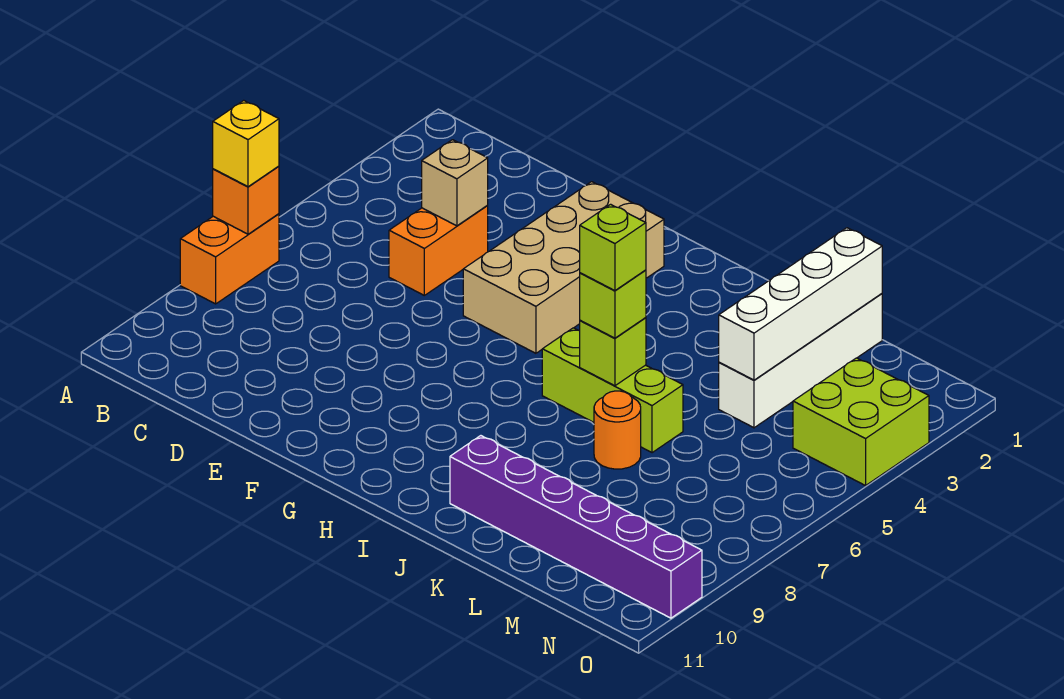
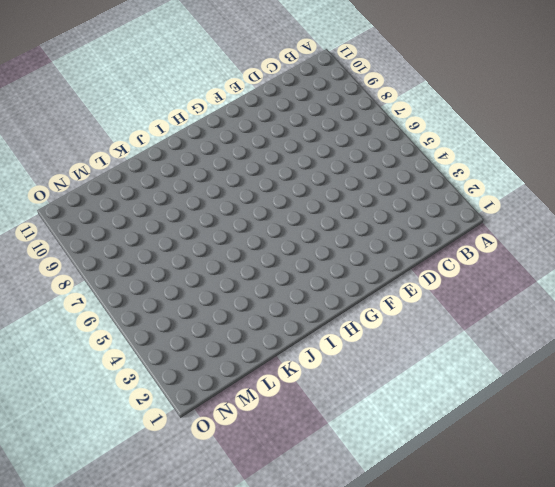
none -> orange brick A7:A8 level 1
none -> orange brick D4:D5 level 1
none -> tan brick F2:G5 level 1

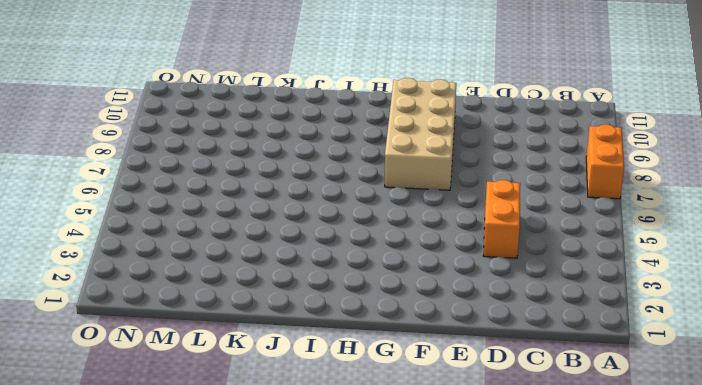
tan brick F7:G10 level 1 -> tan brick F2:G5 level 1
none -> lime brick I6:K6 level 1
none -> purple brick J10:O10 level 1
none -> orange round brick K7 level 1

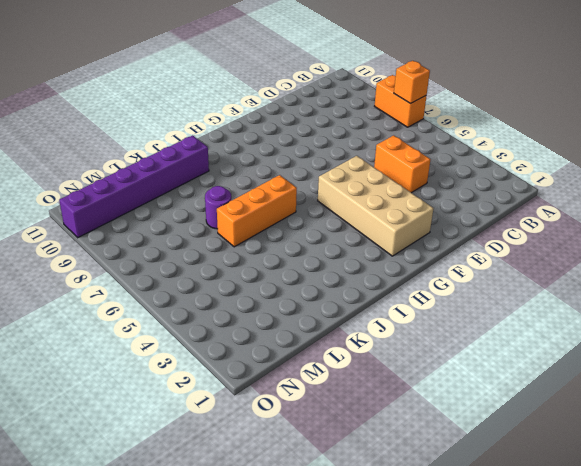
orange brick I6:K6 level 1 -> lime brick I6:K6 level 1
purple round brick K7 level 1 -> orange round brick K7 level 1
none -> white brick L1:L4 level 1
none -> lime brick N3:O4 level 1
none -> tan brick D4 level 2

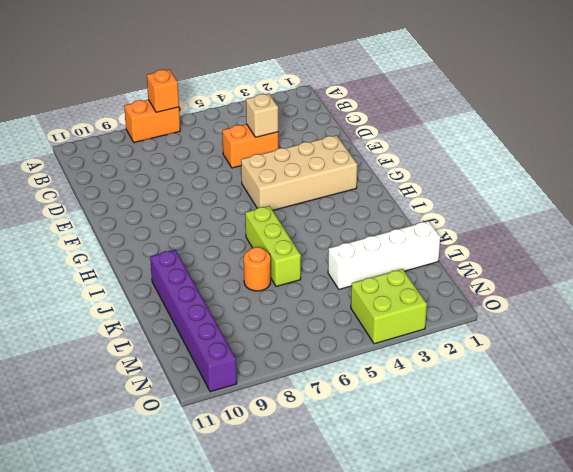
none -> lime brick J6 level 2
none -> white brick L1:L4 level 2
none -> yellow brick A7 level 3

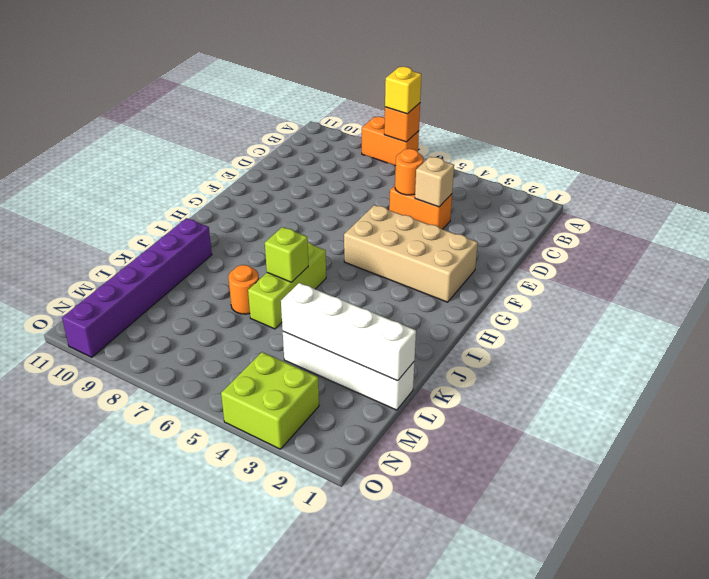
orange round brick D5 level 2 -> none
none -> lime brick J6 level 3
none -> lime brick J6 level 4

